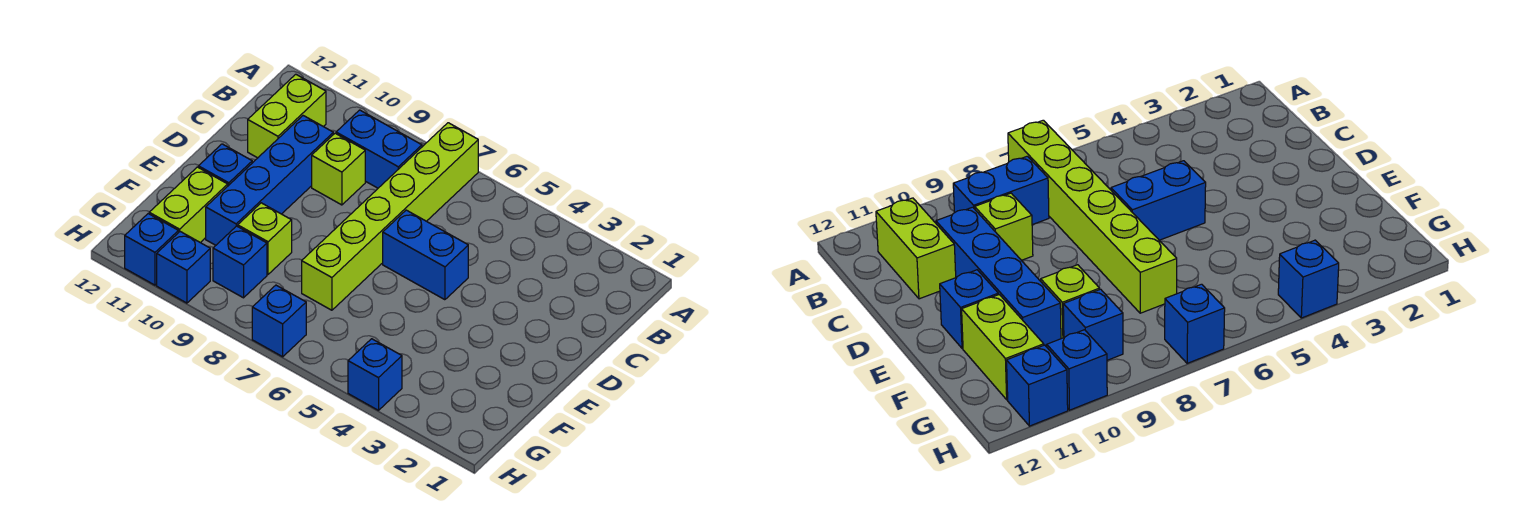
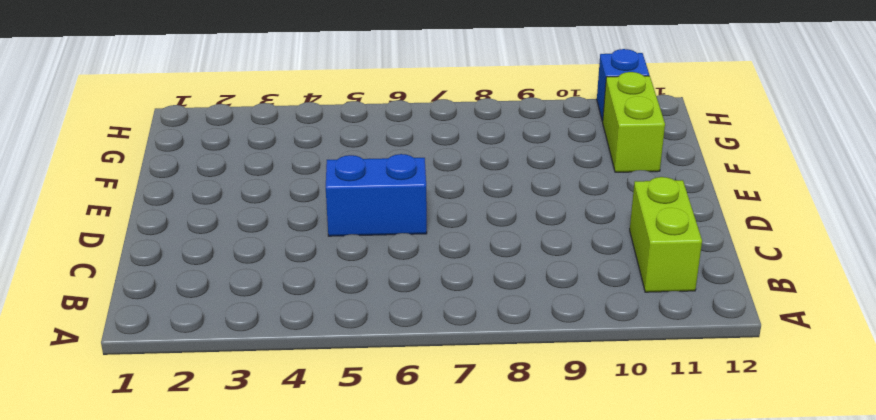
none -> lime brick A7:F7 level 1
none -> blue brick B8:B9 level 1
none -> lime brick C9 level 1

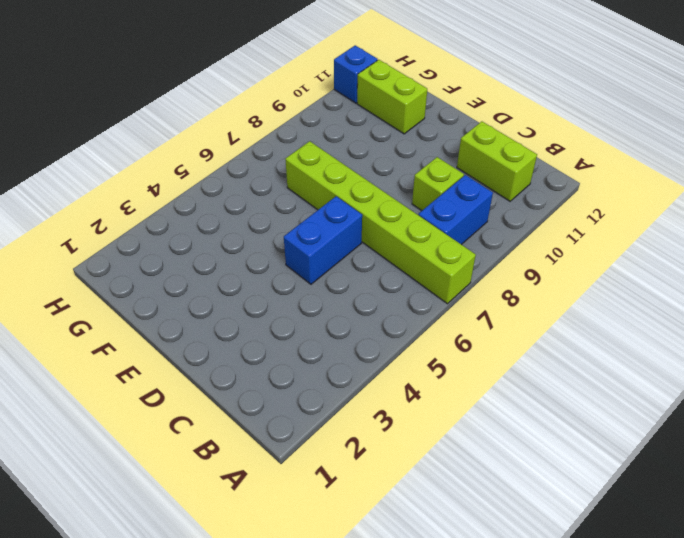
none -> blue brick C10:F10 level 1
none -> blue brick E11 level 1
none -> lime brick F9 level 1

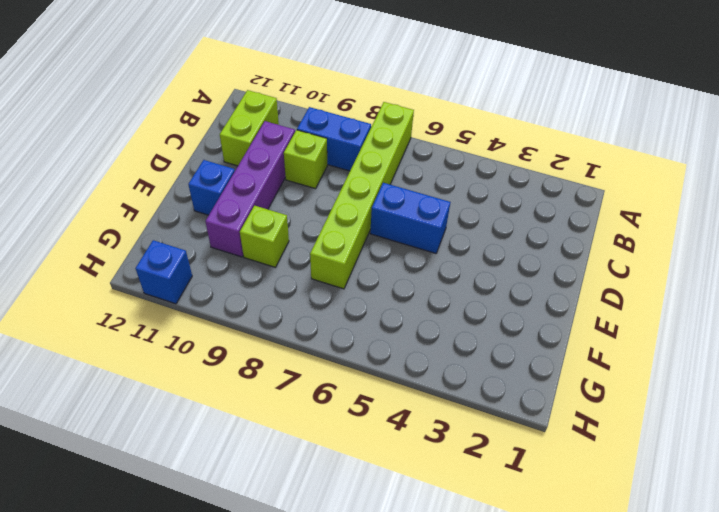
purple brick C10:F10 level 1 -> blue brick C10:F10 level 1
none -> lime brick F11:G11 level 1
none -> blue brick G9 level 1
none -> blue brick H4 level 1

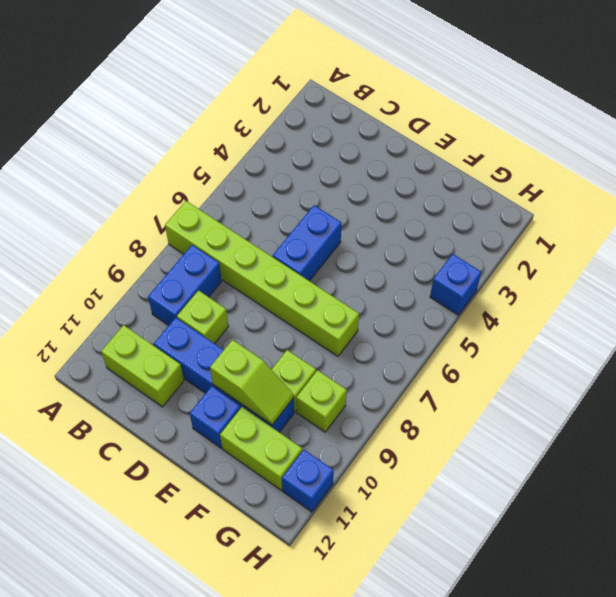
lime slope E10:F10 level 2 top E -> none
lime brick G9 level 1 -> blue brick G9 level 1
none -> blue brick H7 level 1
none -> blue brick H10 level 1

